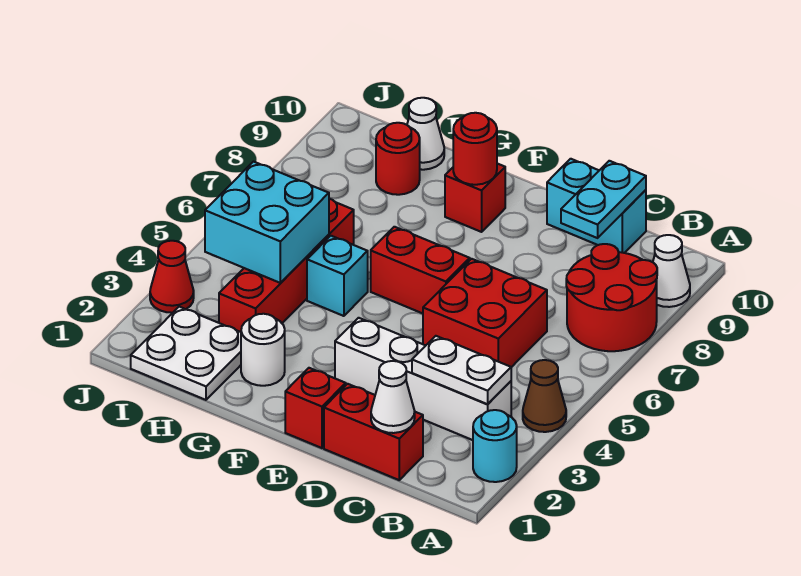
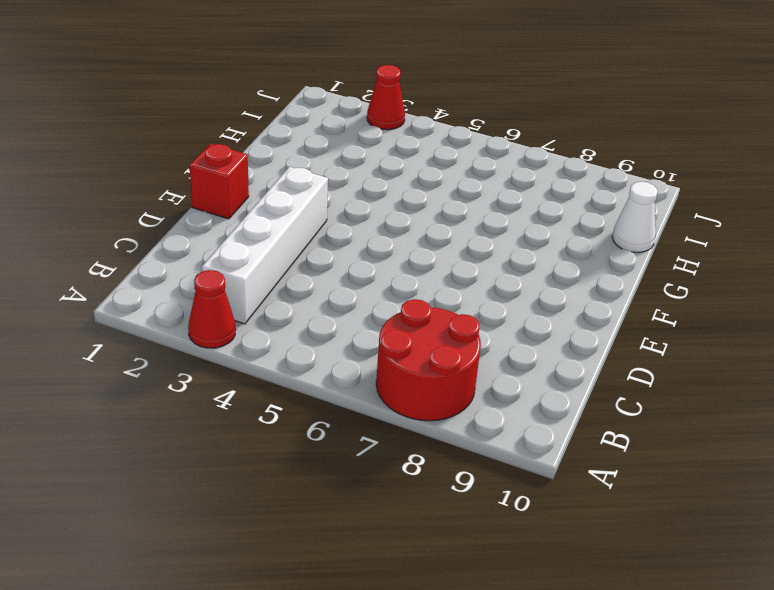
red cone A3 level 1 -> none
none -> cyan round brick A2 level 1
none -> brown cone A4 level 1
none -> white cone A9 level 1

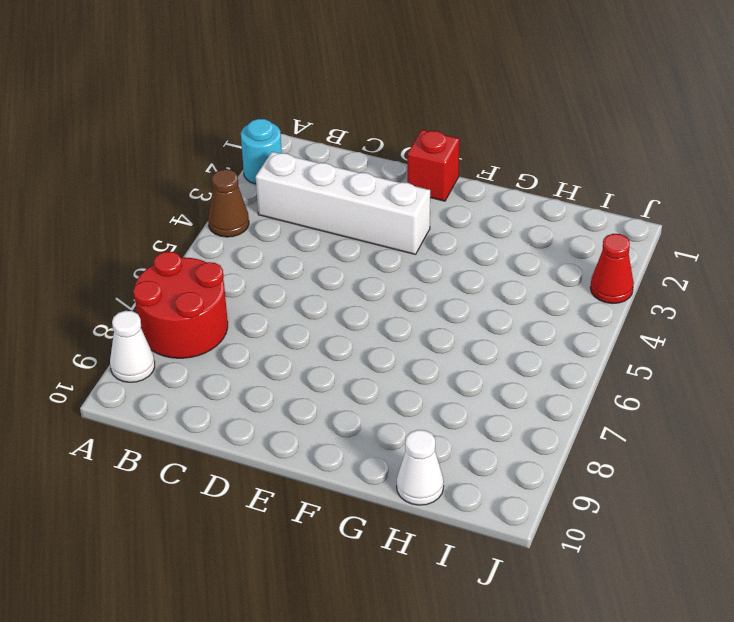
none -> red brick C1:D1 level 1
none -> red brick C5:D6 level 1
none -> cyan brick C10:D10 level 1

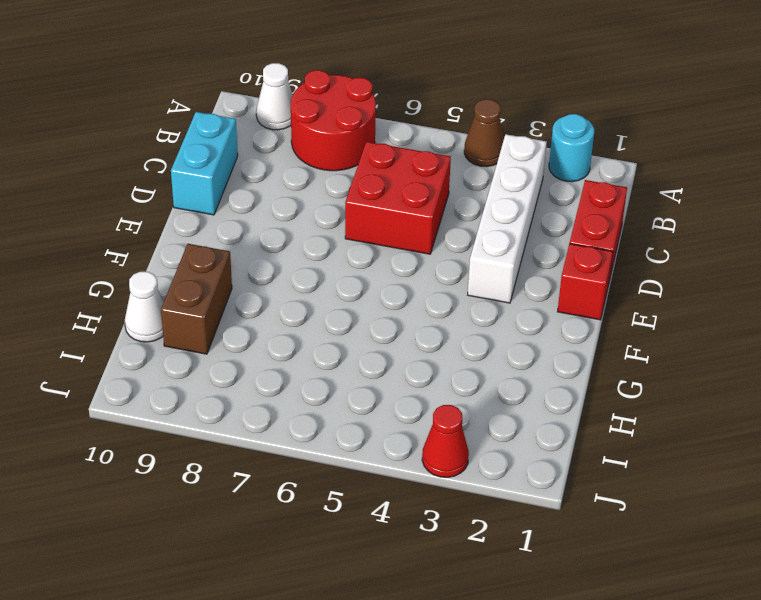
brown brick G9:H9 level 1 -> red round brick H9 level 1
none -> red brick E6:F6 level 1
none -> red brick F9 level 1
none -> white round brick G2 level 1

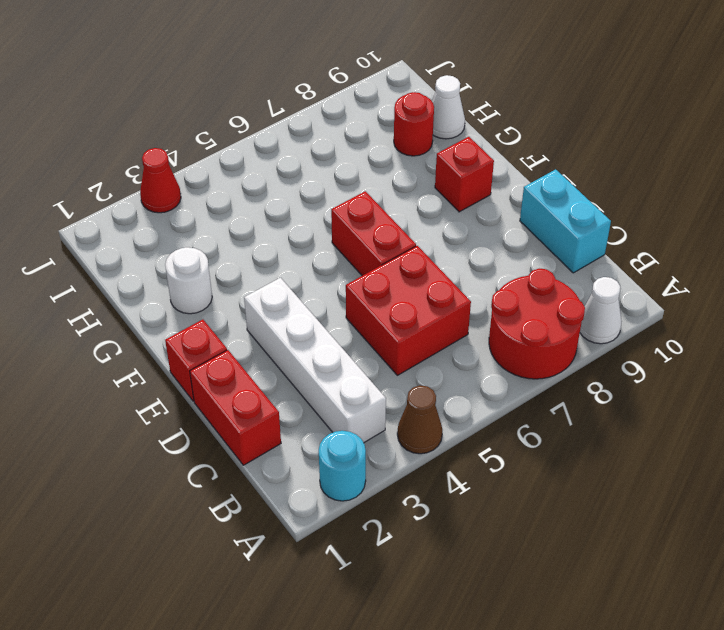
none -> cyan brick G5 level 1
none -> white plate H1:I2 level 1
none -> red brick H3:H6 level 1

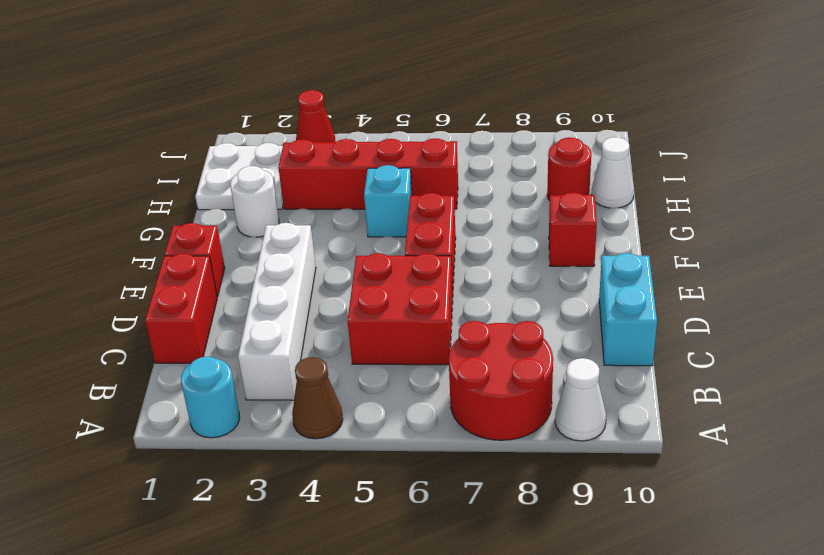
none -> white plate B3:C3 level 2
none -> white cone C1 level 2
none -> cyan plate C9:C10 level 2

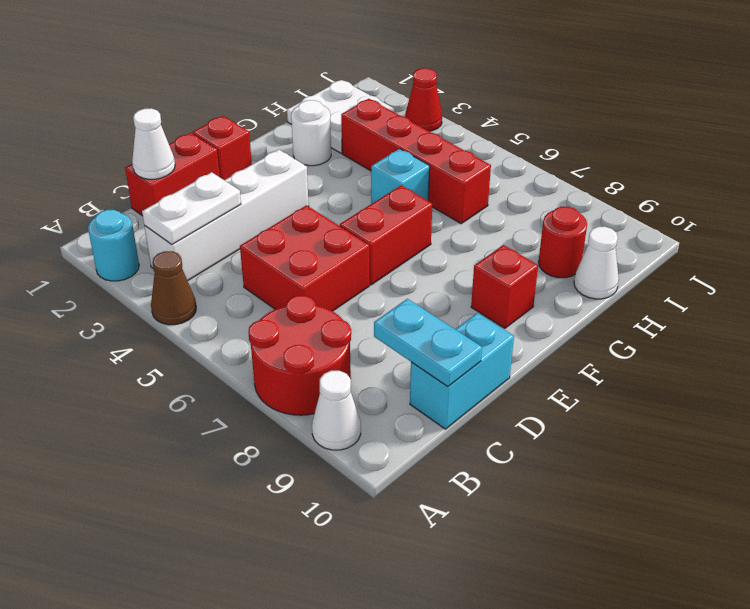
none -> red round brick F9 level 2
none -> cyan brick H4:I5 level 2

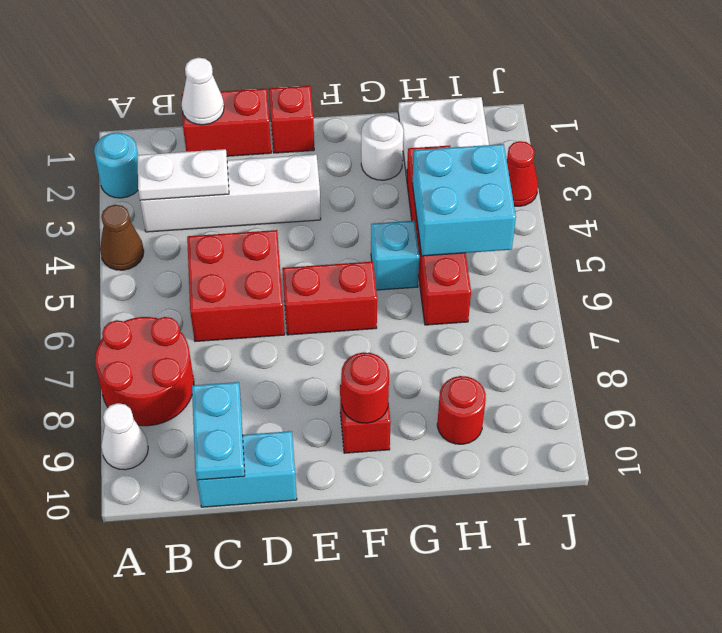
none -> white cone H10 level 1

